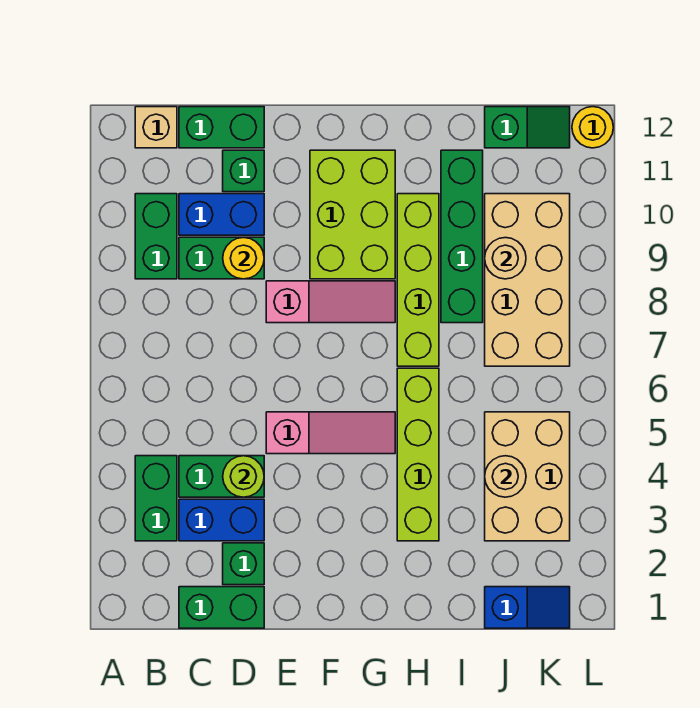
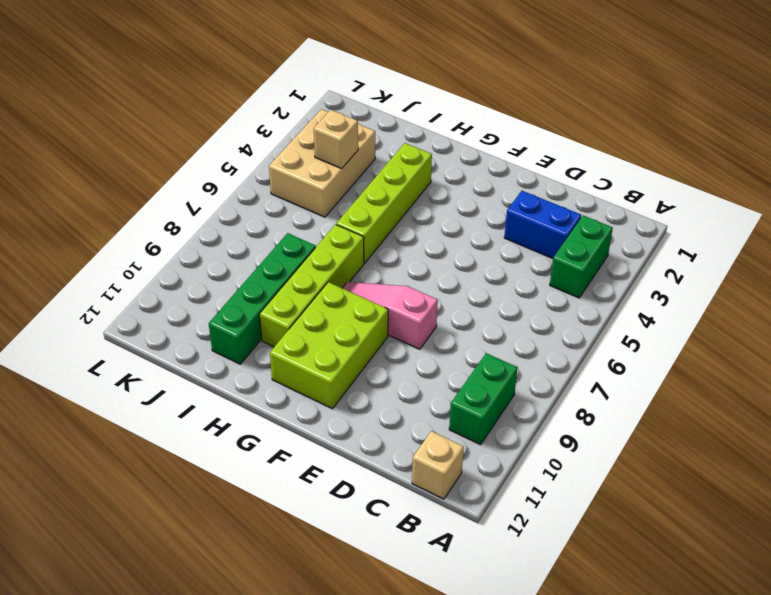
tan brick J4 level 2 -> tan round brick J4 level 2
none -> green brick C1:D1 level 1
none -> green brick C4:D4 level 1
none -> green brick C9:D9 level 1

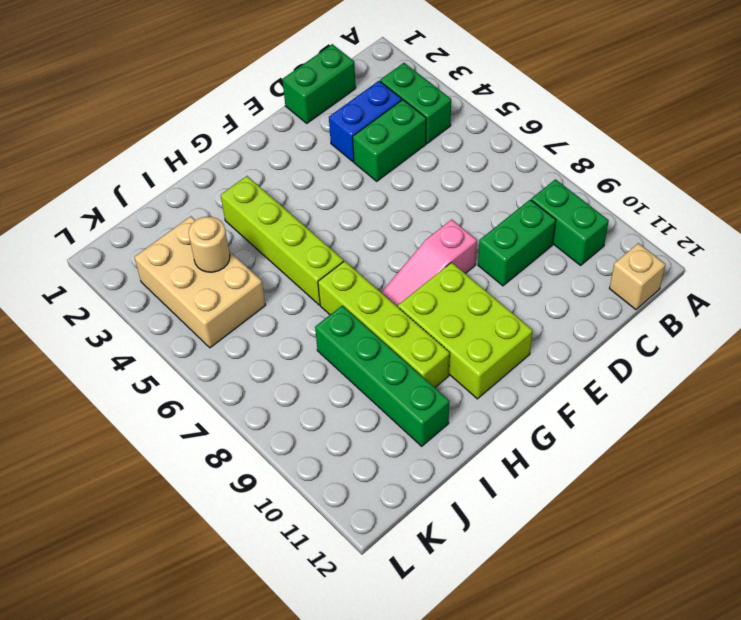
none -> blue brick C10:D10 level 1
none -> green brick C12:D12 level 1
none -> green brick D2 level 1

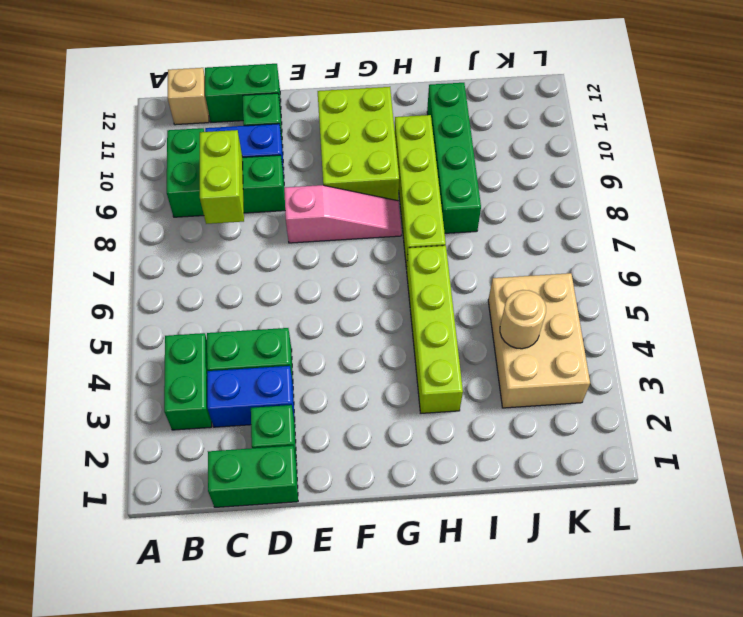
lime brick C8:C9 level 2 -> none
none -> pink slope E5:G5 level 1 top E
none -> blue slope J1:K1 level 1 top J
none -> tan brick J7:K10 level 1

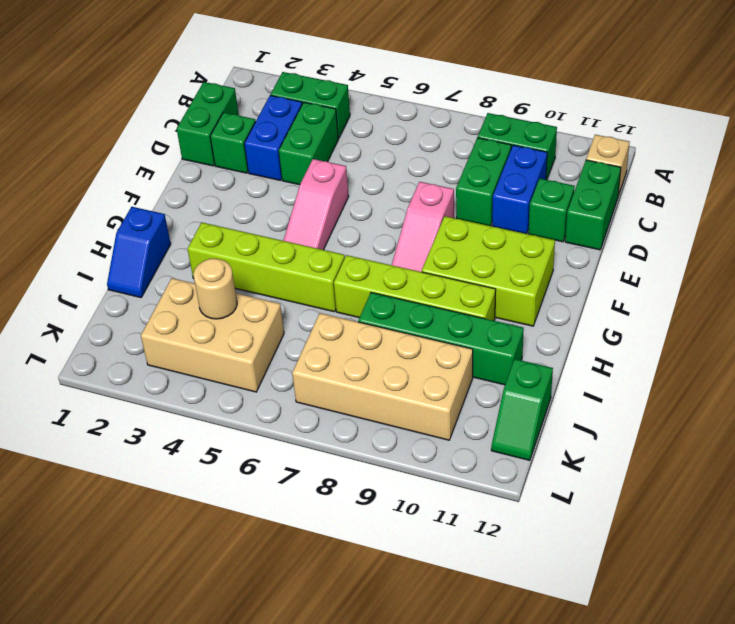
blue slope H1:I1 level 1 top H -> blue slope J1:K1 level 1 top J
none -> yellow round brick L12 level 1
none -> lime round brick D4 level 2
none -> yellow round brick D9 level 2

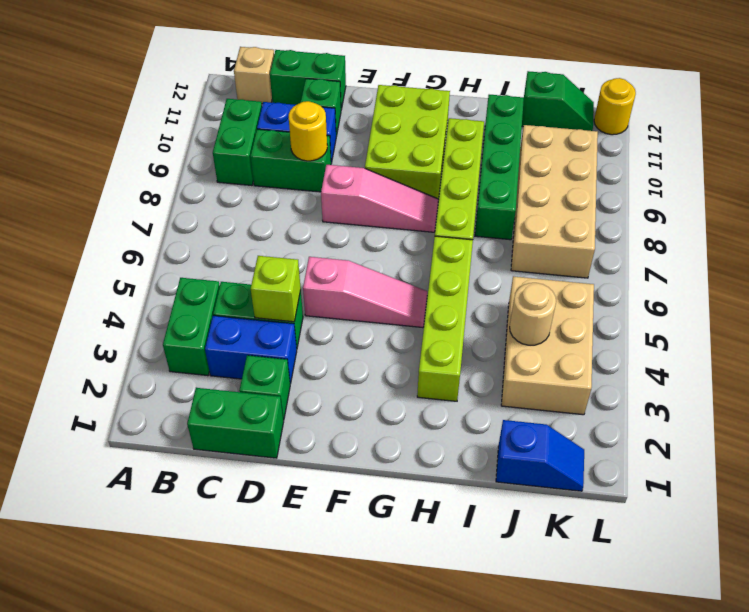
lime brick D4 level 2 -> lime round brick D4 level 2
none -> tan round brick J9 level 2

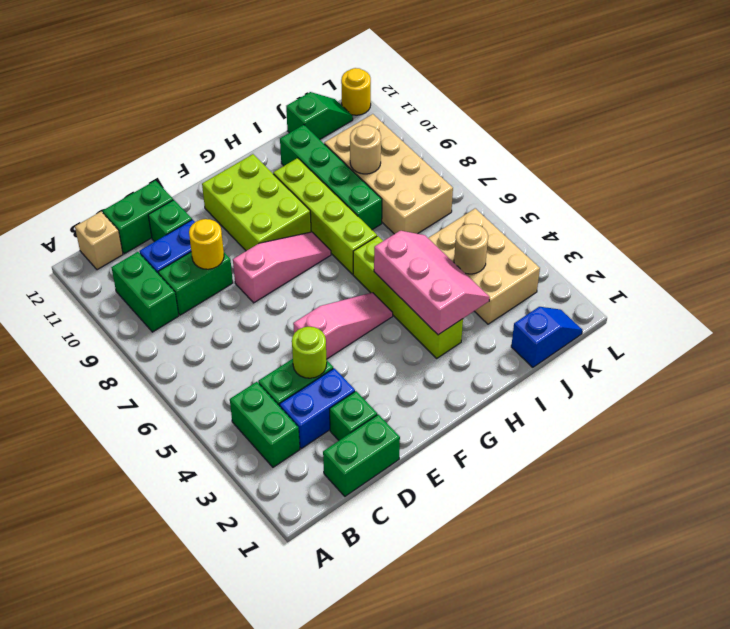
pink slope H3:I5 level 2 top H -> none

